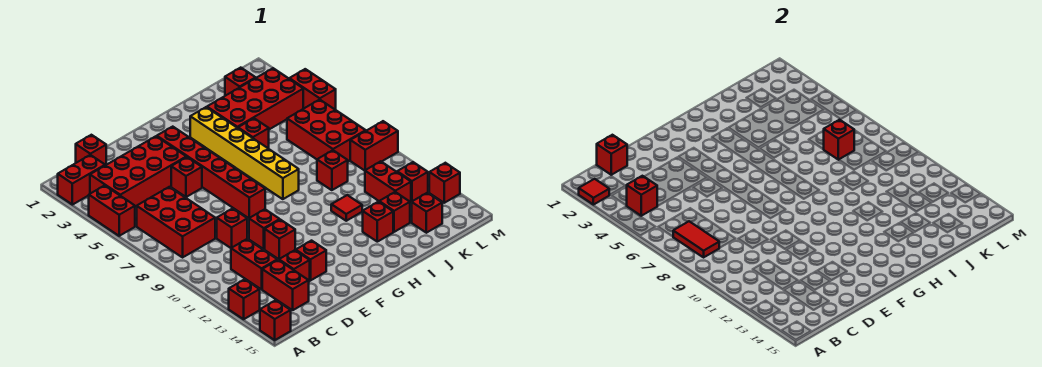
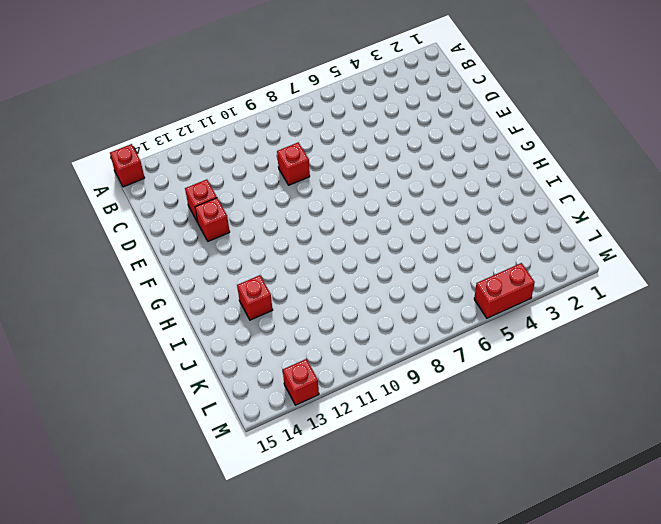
none -> red brick A2:B2 level 1
none -> red brick A4:A5 level 1
none -> red brick A13 level 1
none -> red brick B3:E4 level 1

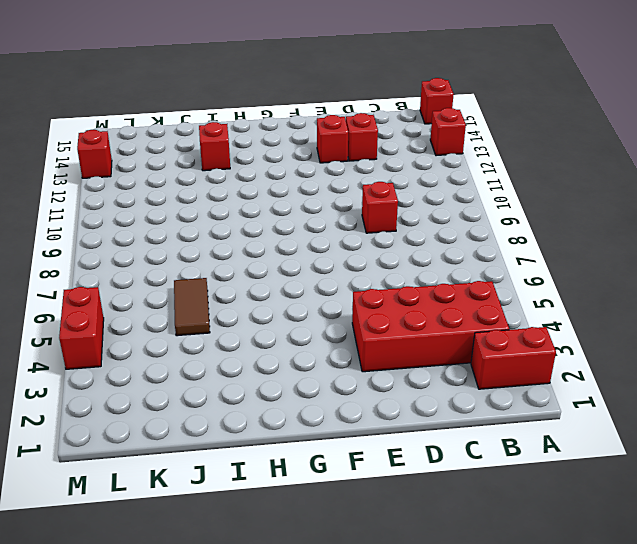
brown tile J5:J6 level 1 -> none
none -> red brick A4:A5 level 1
none -> red brick B6:C8 level 1
none -> red brick C1 level 1
none -> red brick C11:C12 level 1

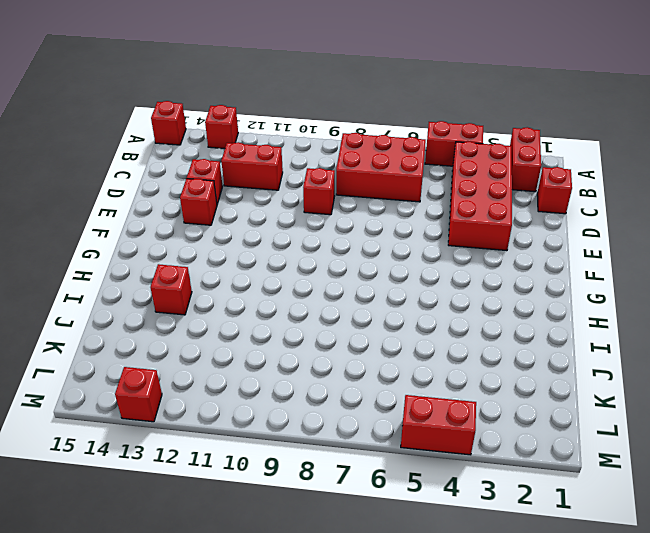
none -> red brick C13:C14 level 1
none -> red brick E5 level 1
none -> red brick E10 level 1
none -> red brick E11 level 1

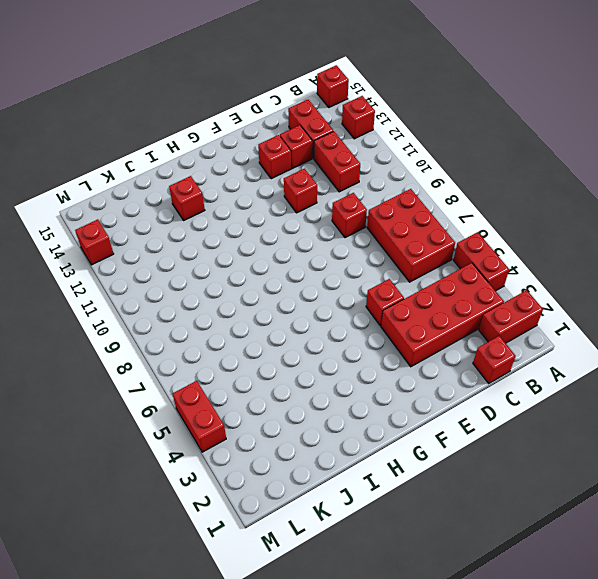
none -> red brick E10 level 1
none -> red brick F3:F8 level 1
none -> yellow brick H3:H8 level 1
none -> red brick I3:L4 level 1

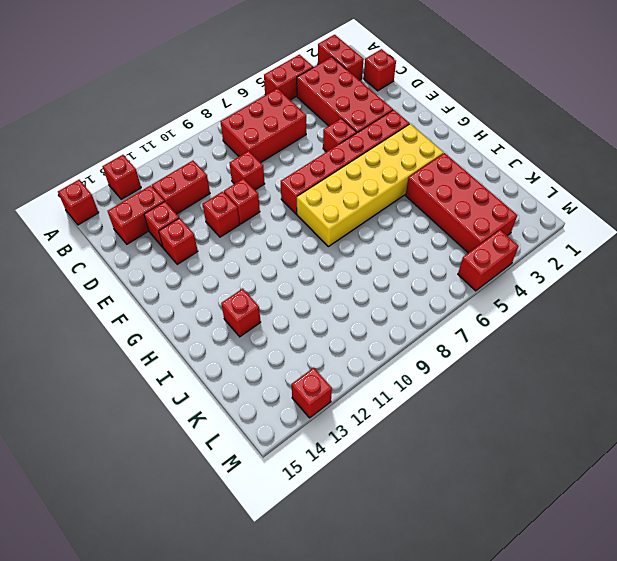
yellow brick G3:H8 level 1 -> yellow brick H3:H8 level 1
none -> red brick I5 level 1
none -> red tile I11 level 1
none -> red brick J9 level 1
none -> red brick J13 level 1

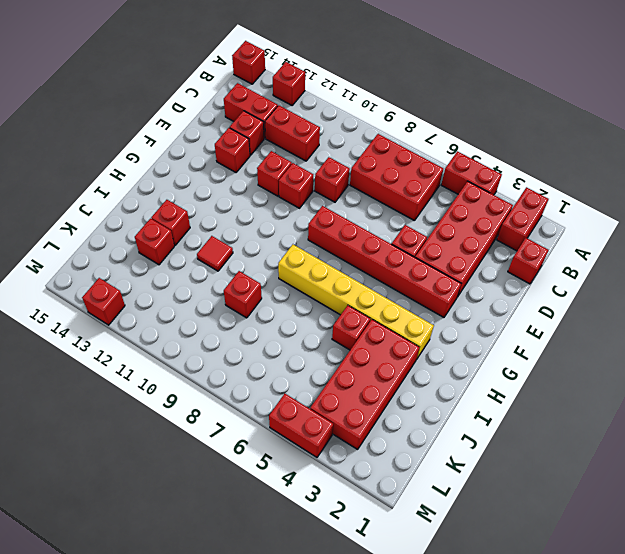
none -> red brick K2 level 1
none -> red brick K6:L8 level 1
none -> red brick K11:K12 level 1
none -> red brick K14 level 1

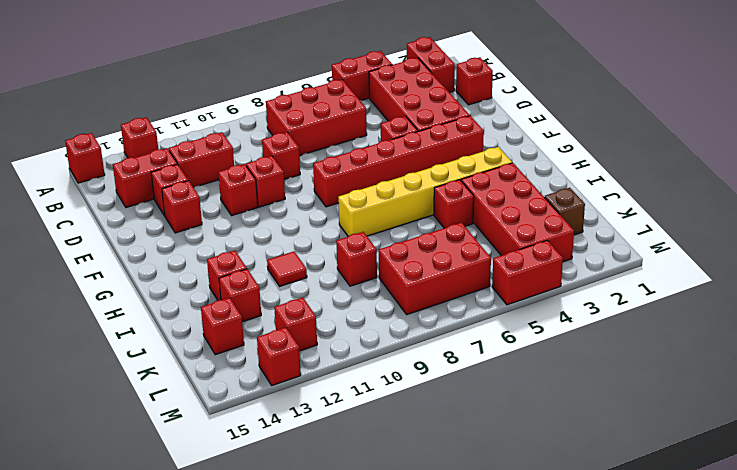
brown brick K2 level 1 -> red brick K2 level 1
none -> red brick K11:K12 level 1
none -> red brick L9:M9 level 1
none -> red tile A2 level 2
none -> red brick B4 level 2

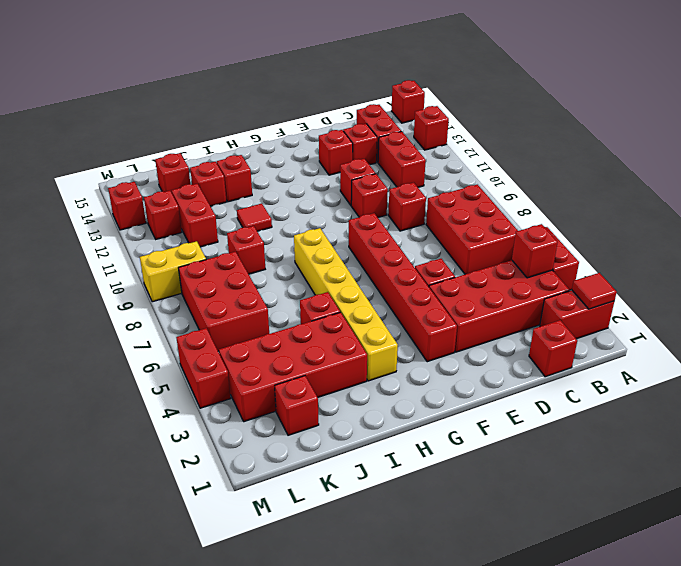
yellow brick L9:M9 level 1 -> red brick L9:M9 level 1
none -> red tile B7:B8 level 2
none -> red brick C1 level 2
none -> red brick K7 level 2

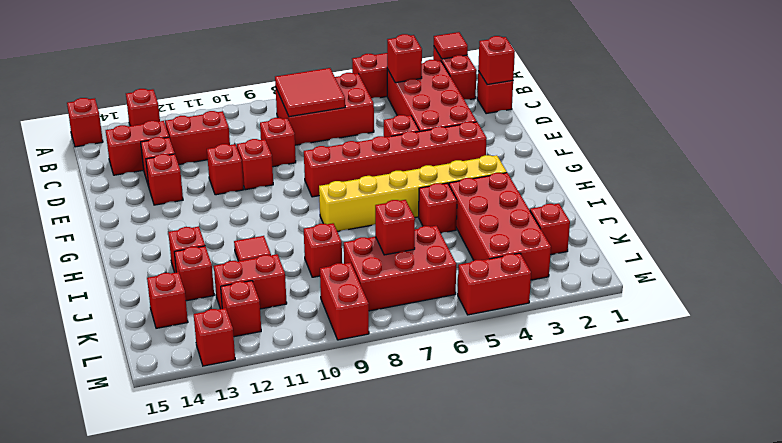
red tile B7:C8 level 2 -> red tile B7:B8 level 2

